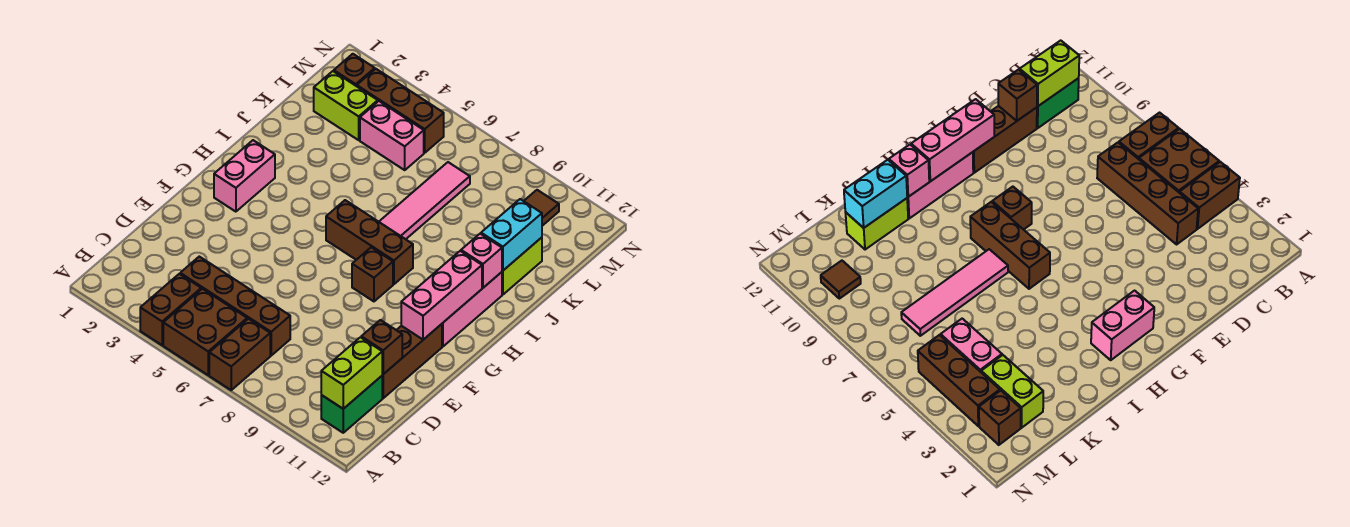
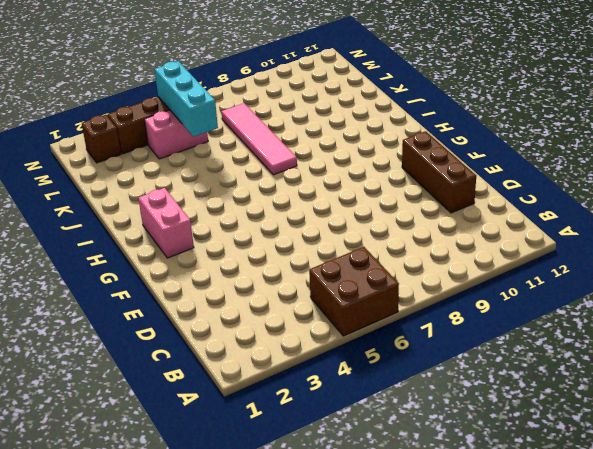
cyan brick K5:M5 level 2 -> none
none -> brown brick A4:B4 level 1
none -> brown brick A7:B7 level 1
none -> green brick B11:C11 level 1

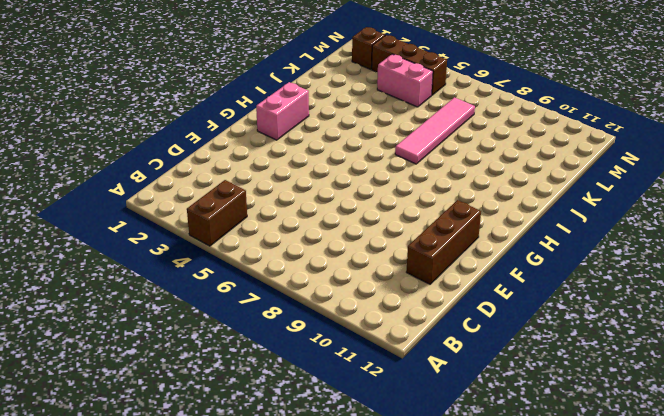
none -> brown brick A5:B6 level 1
none -> brown brick A7:B7 level 1
none -> green brick B11:C11 level 1

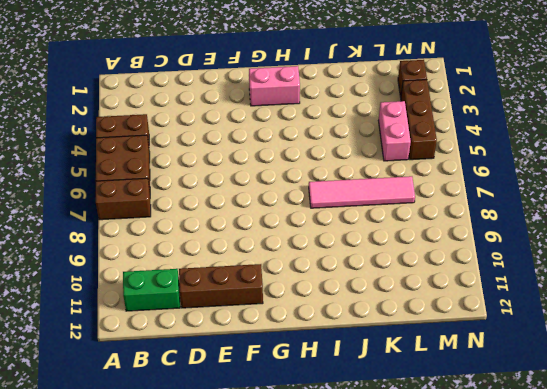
none -> brown brick C4:C7 level 1
none -> brown brick G8 level 1
none -> pink brick G11:I11 level 1

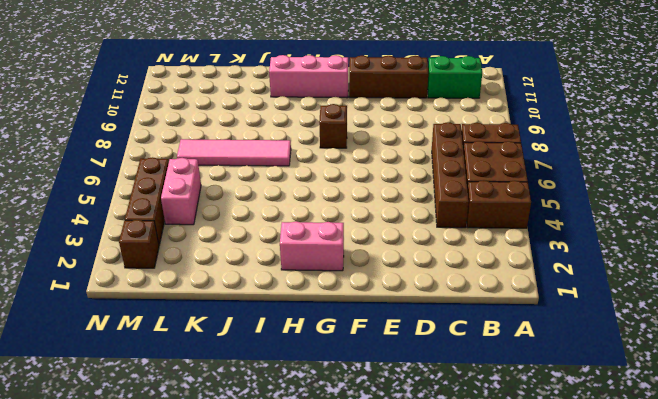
none -> brown brick H6:H8 level 1
none -> lime brick J11:K11 level 1
none -> lime brick L2:L3 level 1

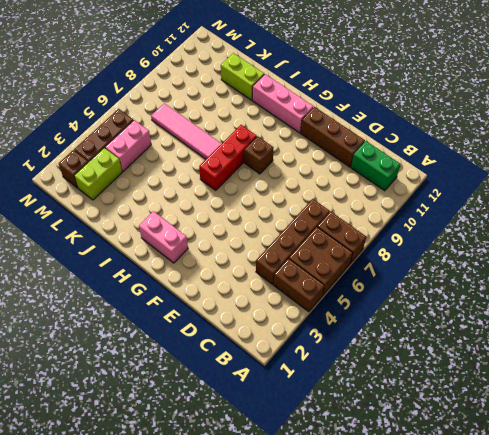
red brick H6:H8 level 1 -> brown brick H6:H8 level 1
none -> brown tile M10 level 1
none -> lime brick B11:C11 level 2
none -> brown brick D11 level 2

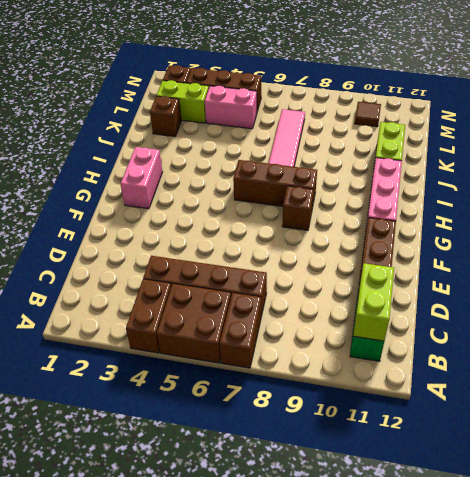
brown brick K2 level 1 -> brown brick D11 level 2
none -> pink brick F11:H11 level 2
none -> pink brick I11 level 2
none -> cyan brick J11:K11 level 2

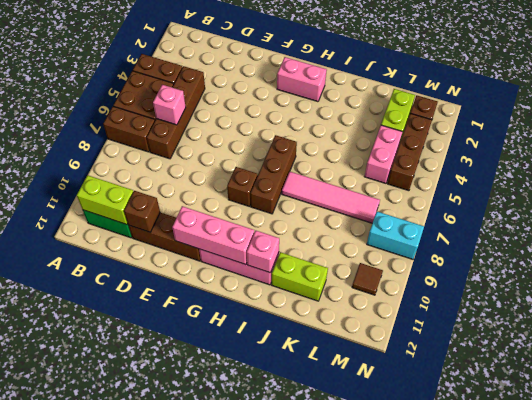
pink brick C6 level 2 -> none
cyan brick M8:N8 level 1 -> cyan brick J11:K11 level 2

